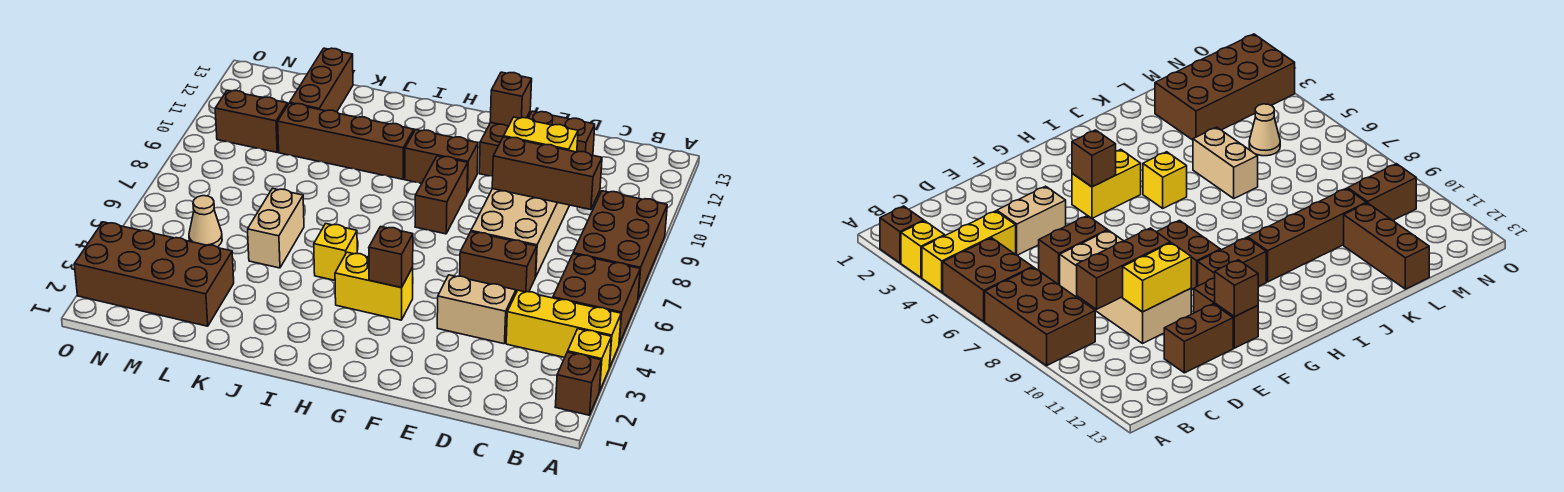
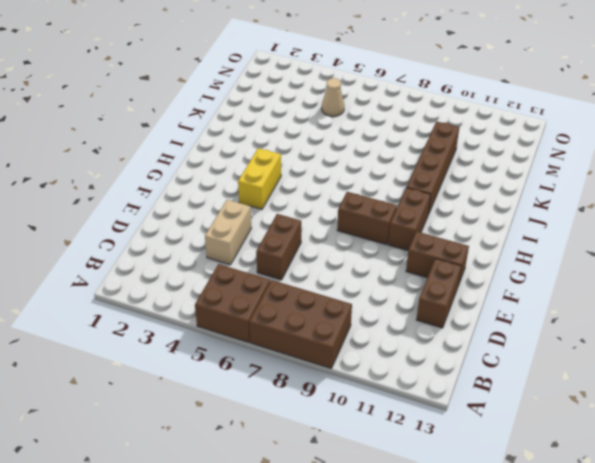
none -> brown brick A2 level 1
none -> yellow brick A3 level 1
none -> yellow brick A4:C4 level 1

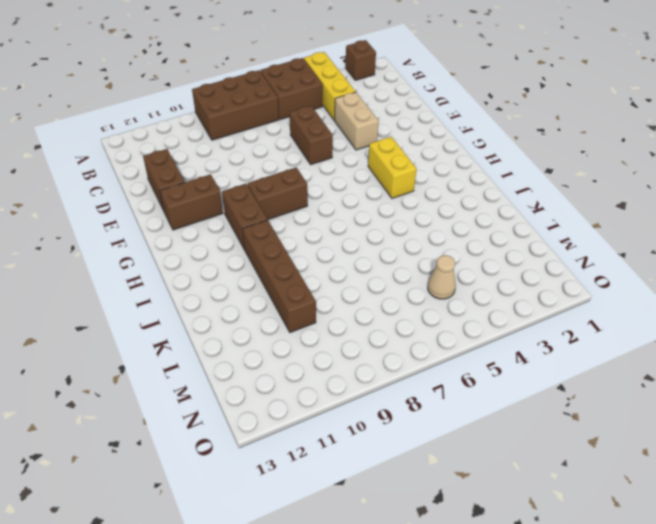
none -> yellow brick A3 level 1
none -> tan brick D7:E10 level 1
none -> yellow brick I5 level 1

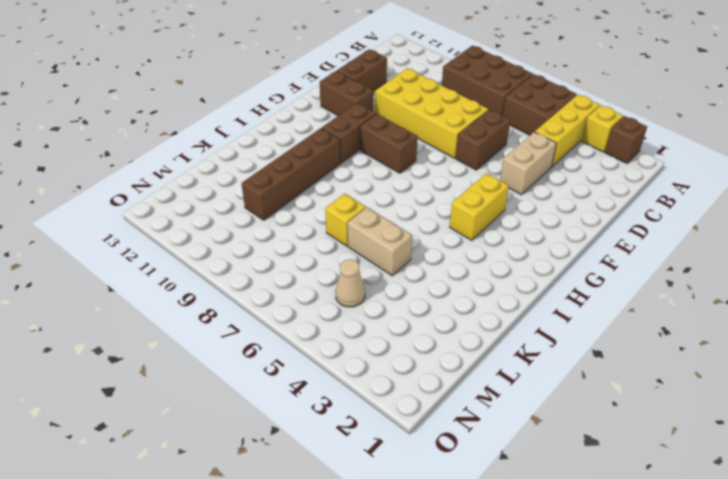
yellow brick D7:E10 level 1 -> tan brick D7:E10 level 1
yellow brick K7 level 1 -> yellow brick I5 level 1
none -> brown brick L2:O3 level 1
none -> brown brick L11:L13 level 1
none -> brown brick M10:N10 level 1

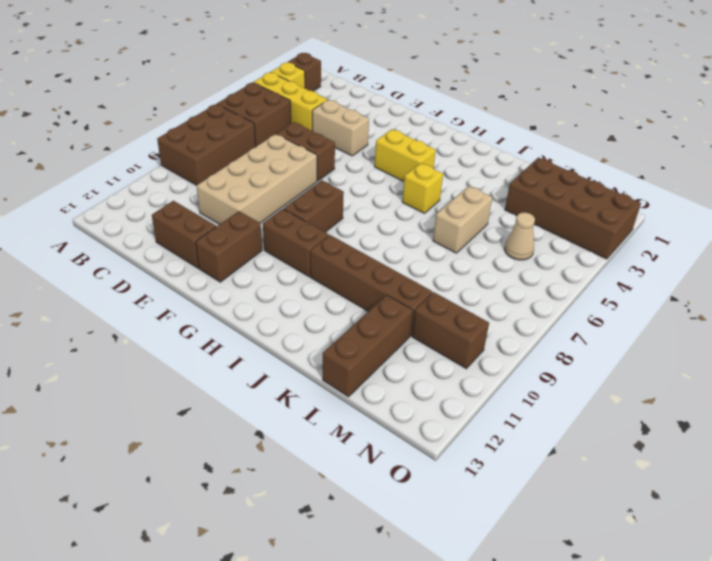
none -> brown brick C9:E9 level 2
none -> yellow brick D10:E10 level 2
none -> brown brick F12 level 2

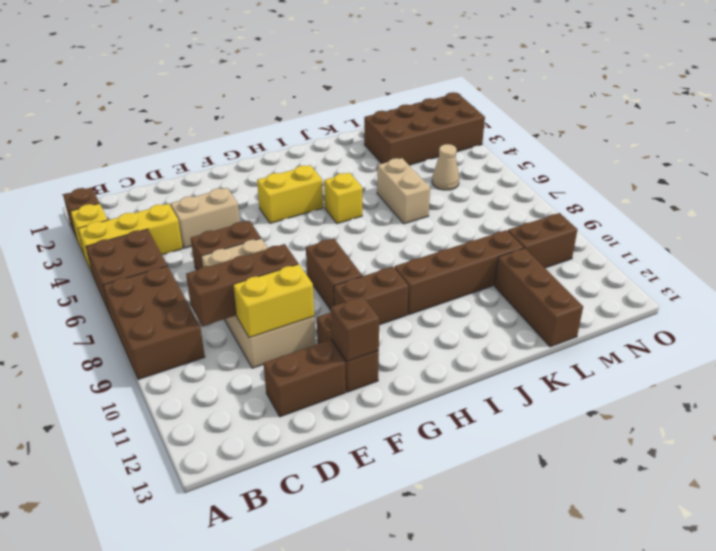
none -> brown brick G4 level 2

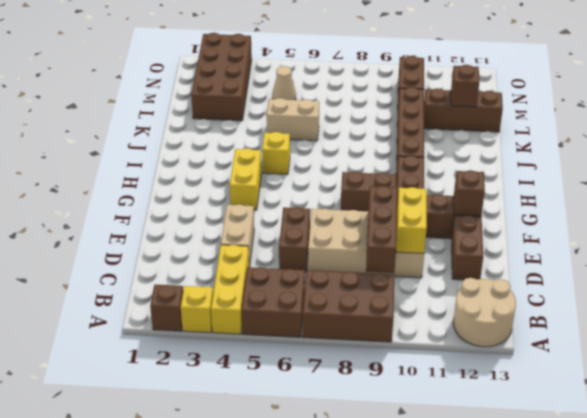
tan round brick A12:B13 level 1 -> none
brown brick L12 level 2 -> brown brick G4 level 2

